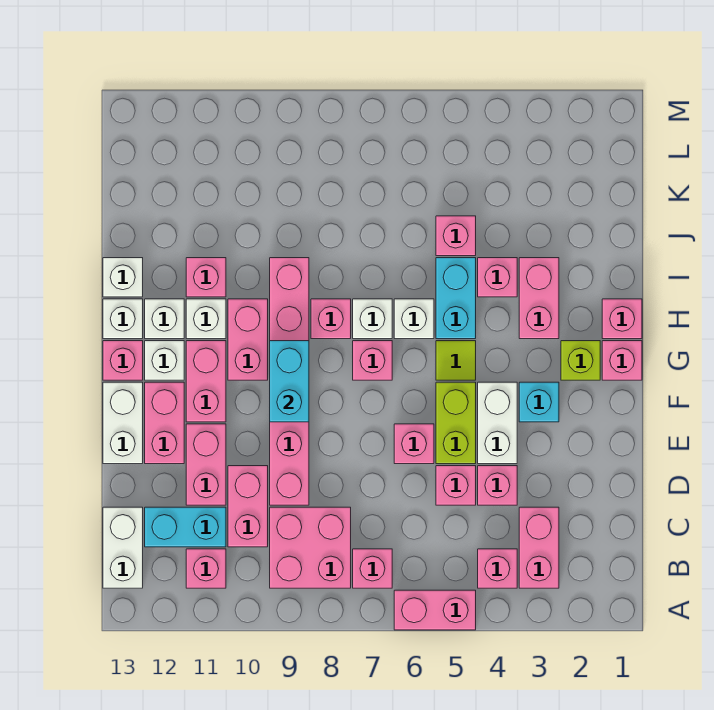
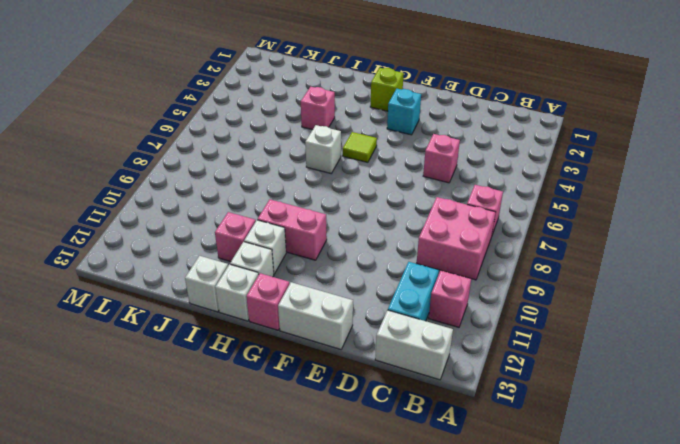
none -> pink brick A5:A6 level 1
none -> pink brick B3:C3 level 1
none -> pink brick B4 level 1
none -> pink brick C10:D10 level 1

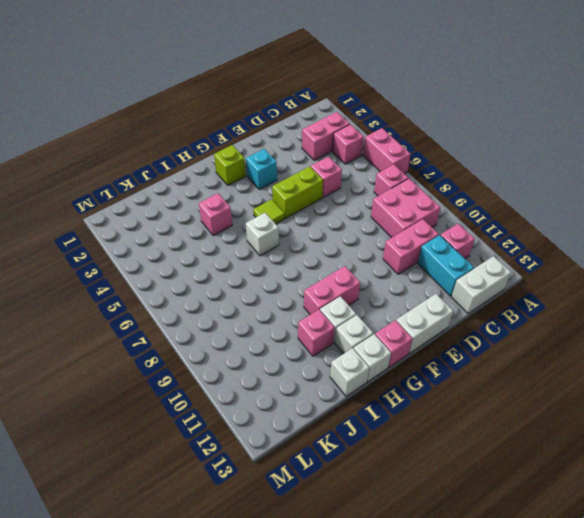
none -> pink brick D4 level 1
none -> pink brick D9:I9 level 1
none -> pink brick D11:E11 level 1
none -> white brick E4:F4 level 1

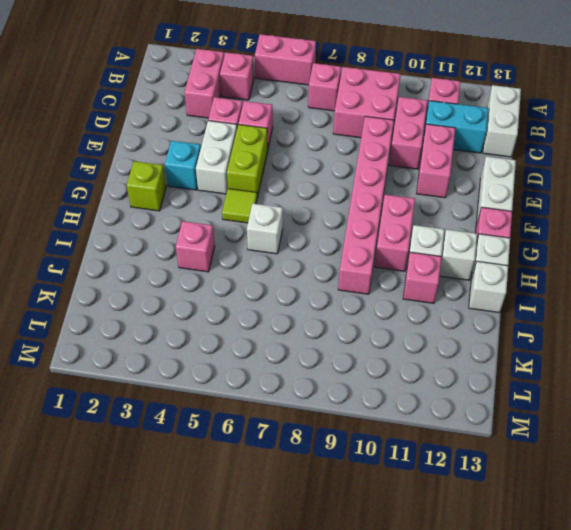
none -> pink brick E6 level 1
none -> pink brick E12:F12 level 1
none -> pink brick F11:G11 level 1
none -> pink brick G1 level 1

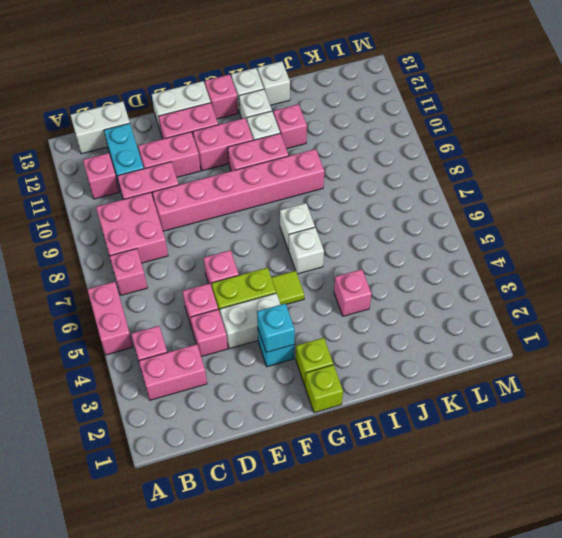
cyan brick F3 level 2 -> none
lime brick G1 level 1 -> pink brick G1 level 1
none -> pink brick G7 level 1
none -> white brick G12 level 1
none -> pink brick H1 level 1
none -> pink brick H3:I3 level 1

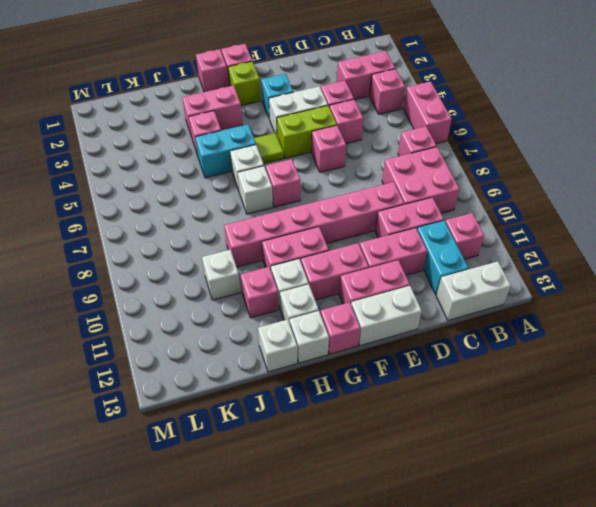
white brick J10 level 1 -> white brick G12 level 1
none -> pink brick H8 level 1
none -> pink brick J5 level 1
none -> cyan brick F9:G9 level 2

